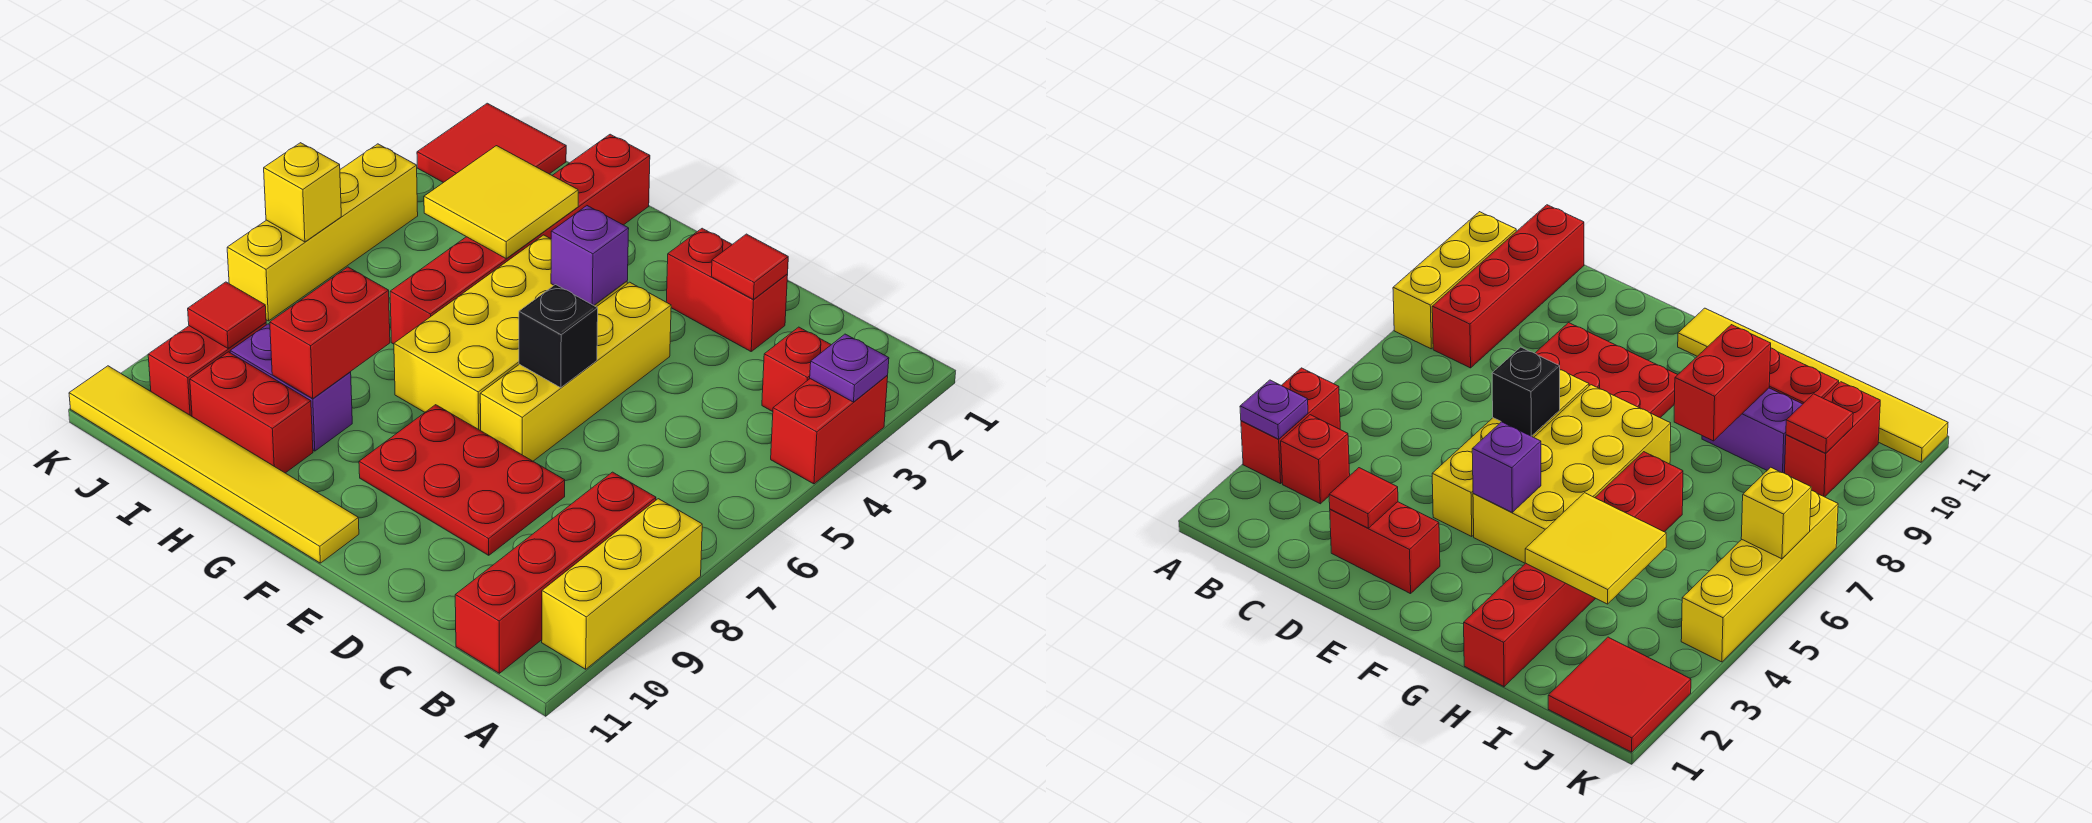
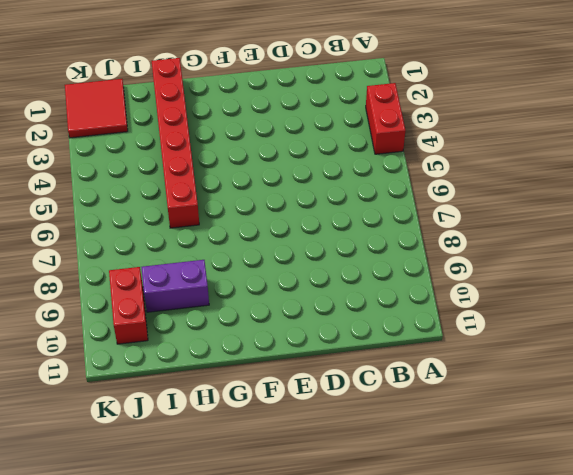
none -> yellow brick A8:A10 level 1
none -> red brick B3 level 1
none -> red brick B8:B11 level 1

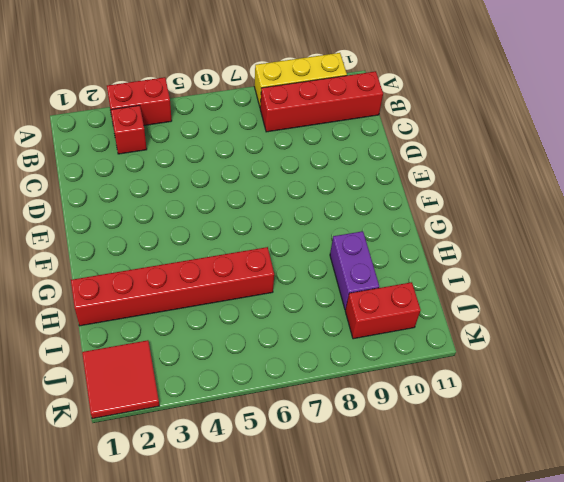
none -> red brick D2:E2 level 1
none -> red plate D8:F9 level 1
none -> yellow brick E4:E7 level 1

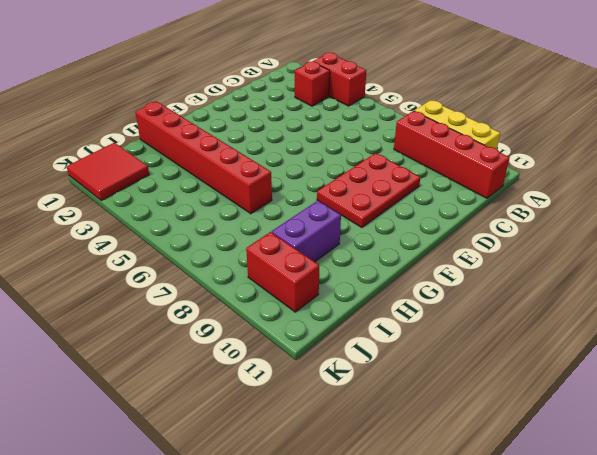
none -> red brick D2:E2 level 1
none -> yellow brick E4:E7 level 1
none -> yellow brick F4:G7 level 1

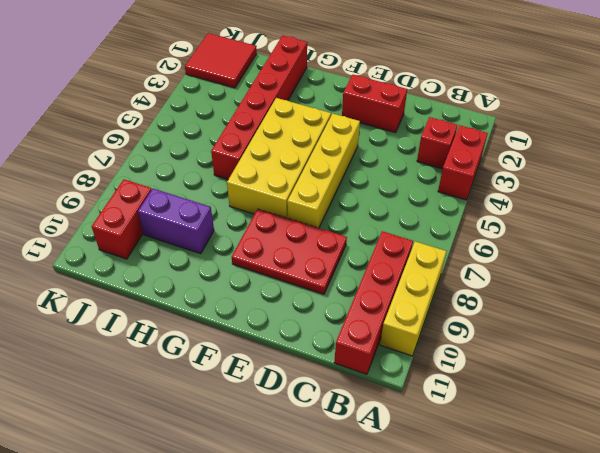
none -> yellow tile F11:K11 level 1
none -> red brick H10:I10 level 1
none -> yellow brick K4:K7 level 1

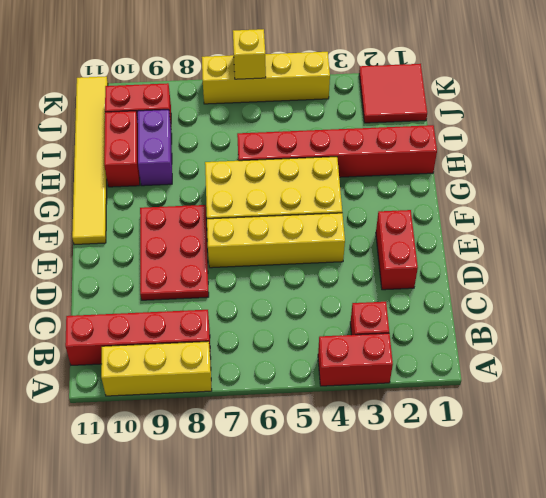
none -> purple plate A3 level 2
none -> red tile D2 level 2
none -> black brick E6 level 2

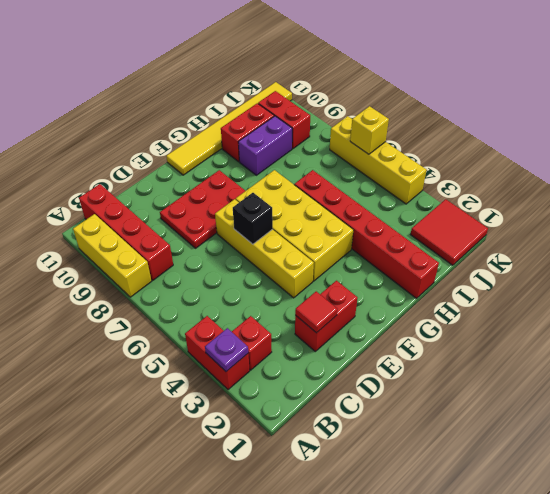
none -> purple brick F4 level 2
none -> yellow tile H3:I4 level 2
none -> red brick H8:H9 level 2

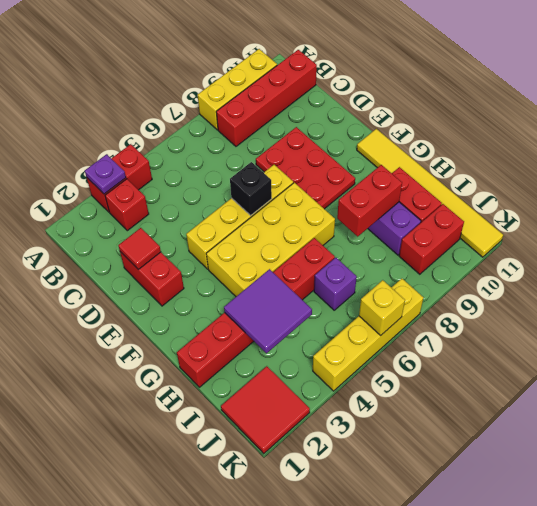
purple tile H3:I4 level 2 -> yellow tile H3:I4 level 2
purple brick I6 level 1 -> purple brick F4 level 2
none -> red tile J9 level 2

